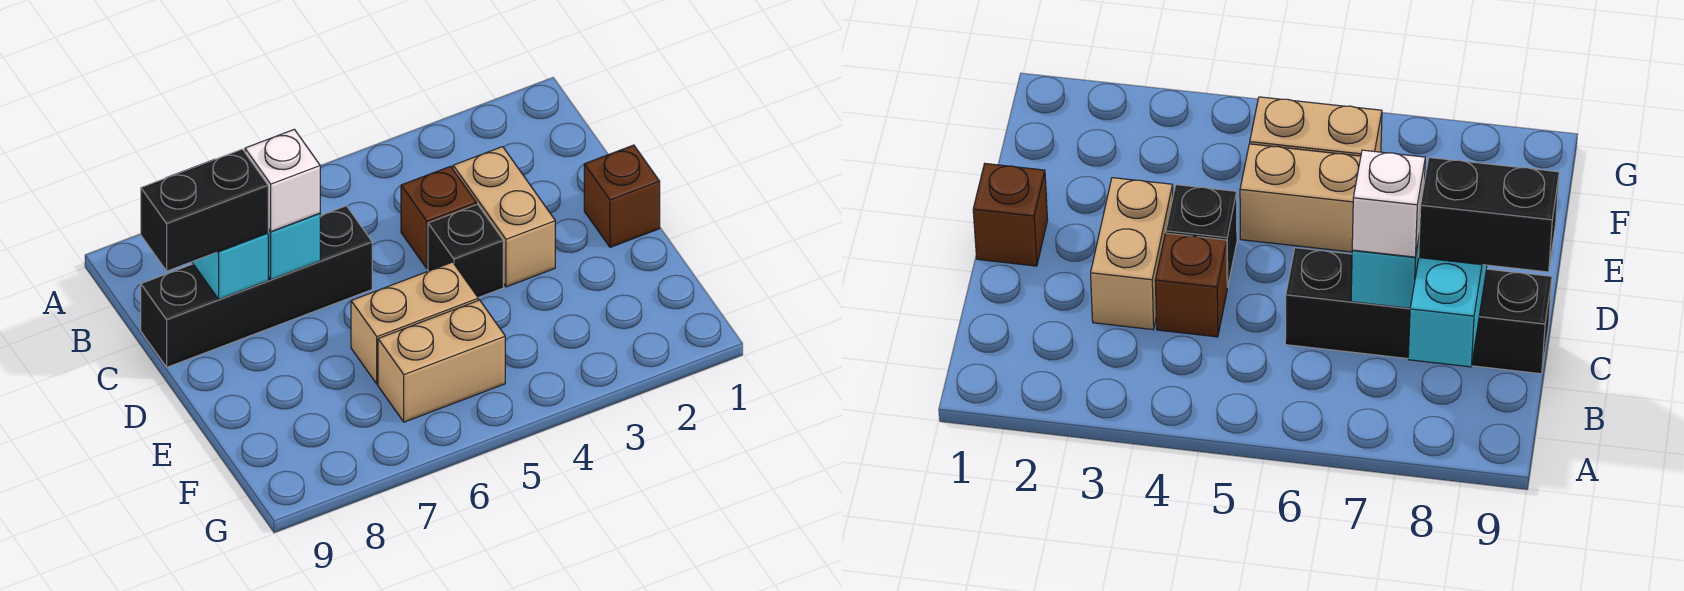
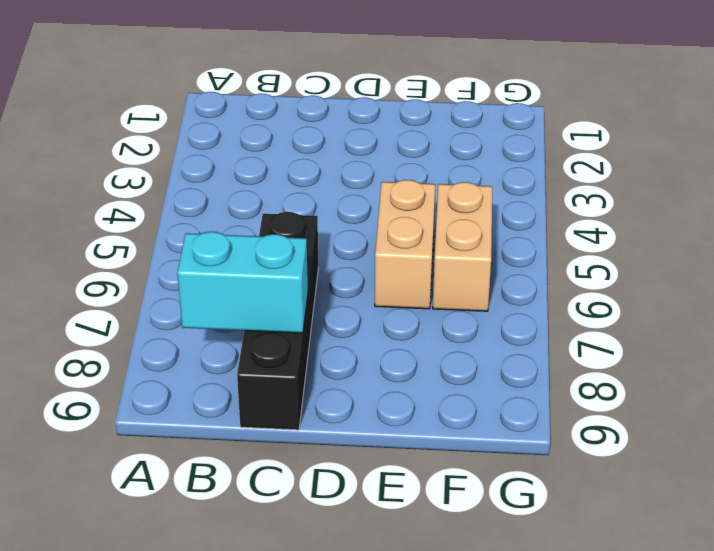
none -> tan brick C3:D3 level 1
none -> brown brick C4 level 1

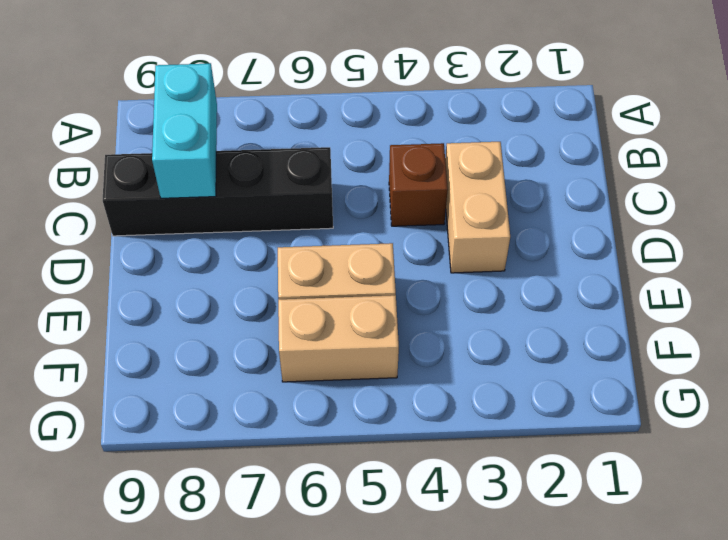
none -> brown brick D1 level 1
none -> black brick D4 level 1

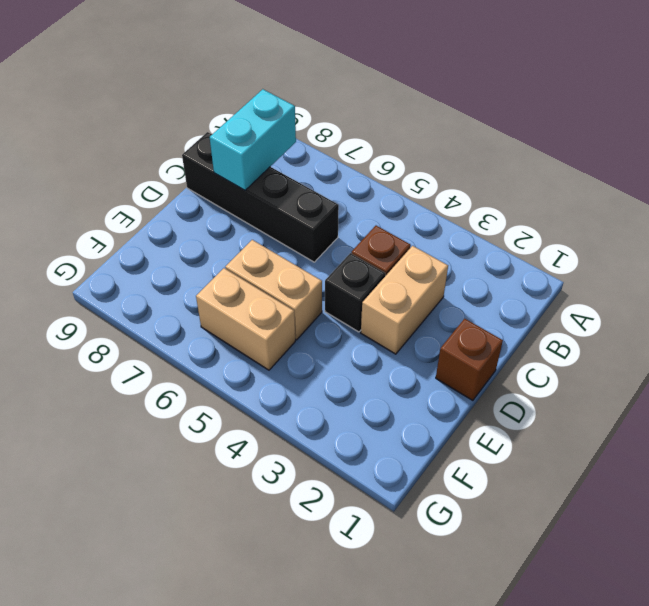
none -> cyan brick C7 level 2
none -> white brick C7 level 3

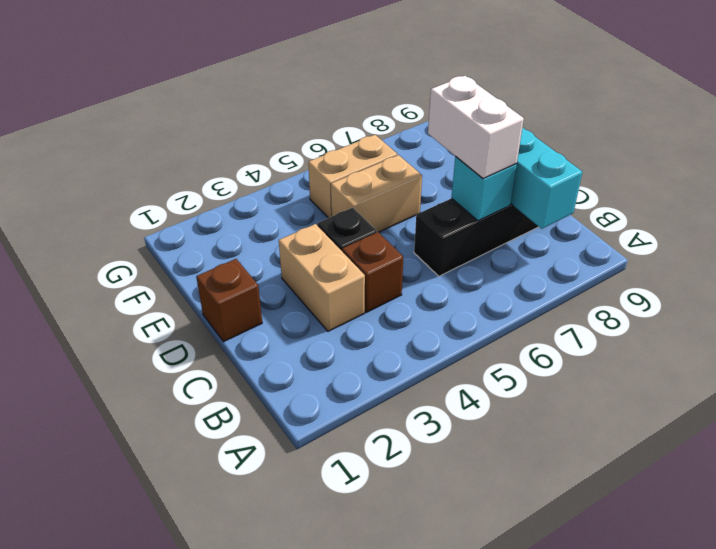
white brick C7:D7 level 3 -> white brick C7 level 3
none -> black brick C8:C9 level 3

